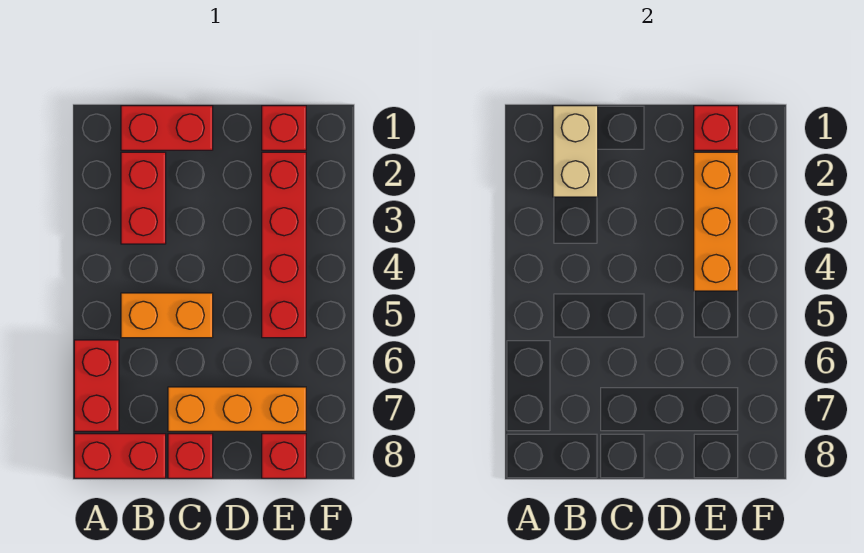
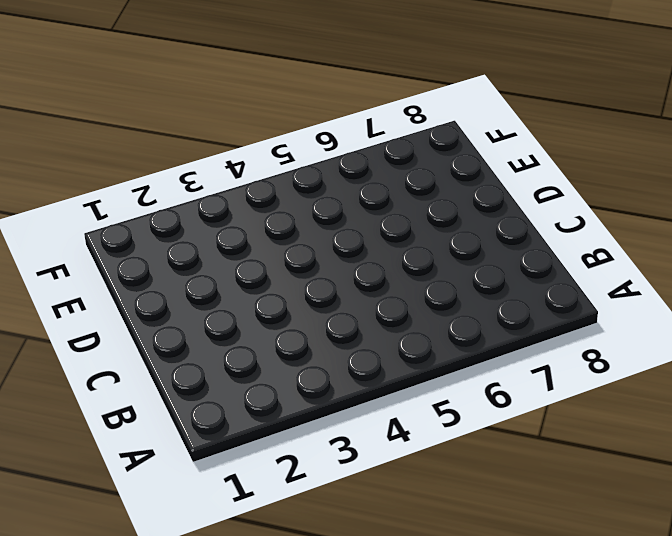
none -> red brick A6:A7 level 1
none -> red brick A8:B8 level 1
none -> red brick B1:C1 level 1

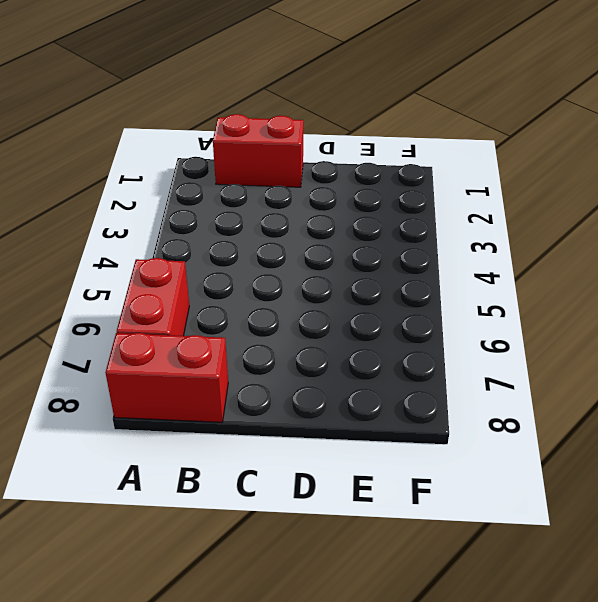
none -> red brick B2:B3 level 1
none -> orange brick B5:C5 level 1
none -> orange brick C7:E7 level 1

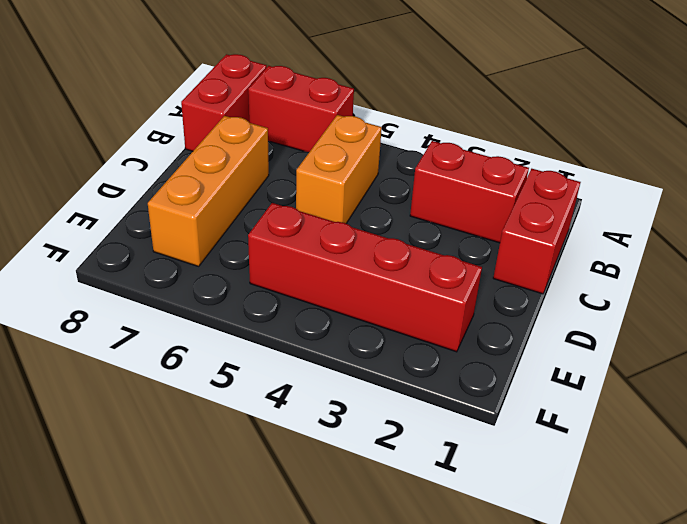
none -> red brick C8 level 1
none -> red brick E1 level 1
none -> red brick E8 level 1

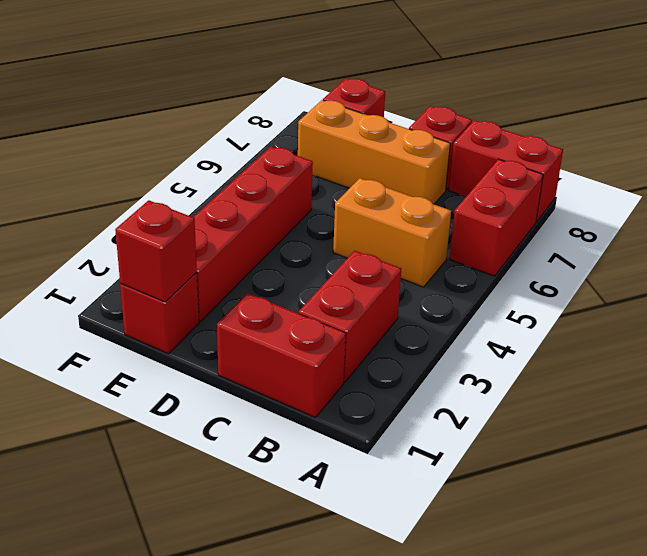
none -> tan brick B1:B2 level 2
none -> orange brick E2:E4 level 2

